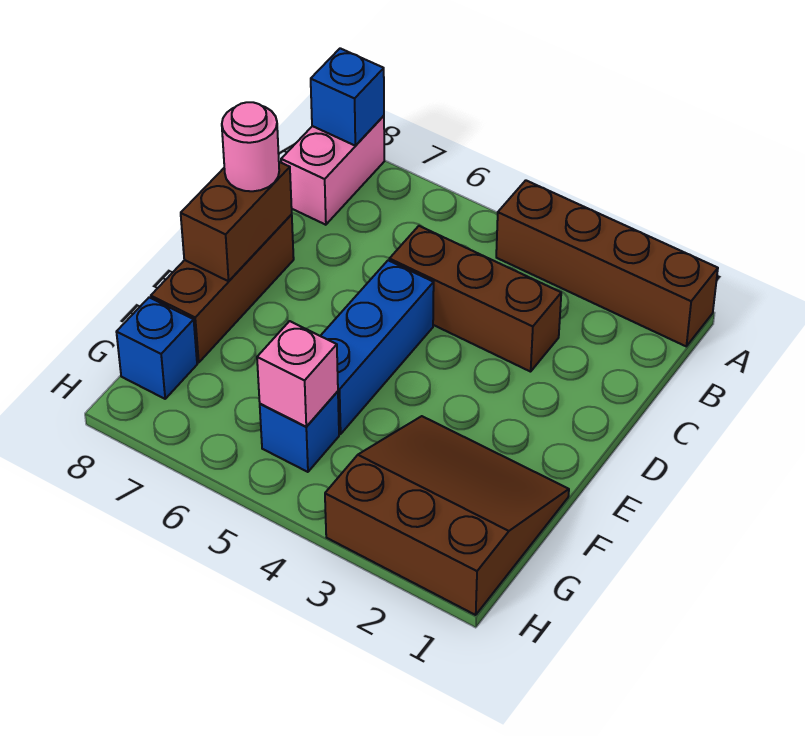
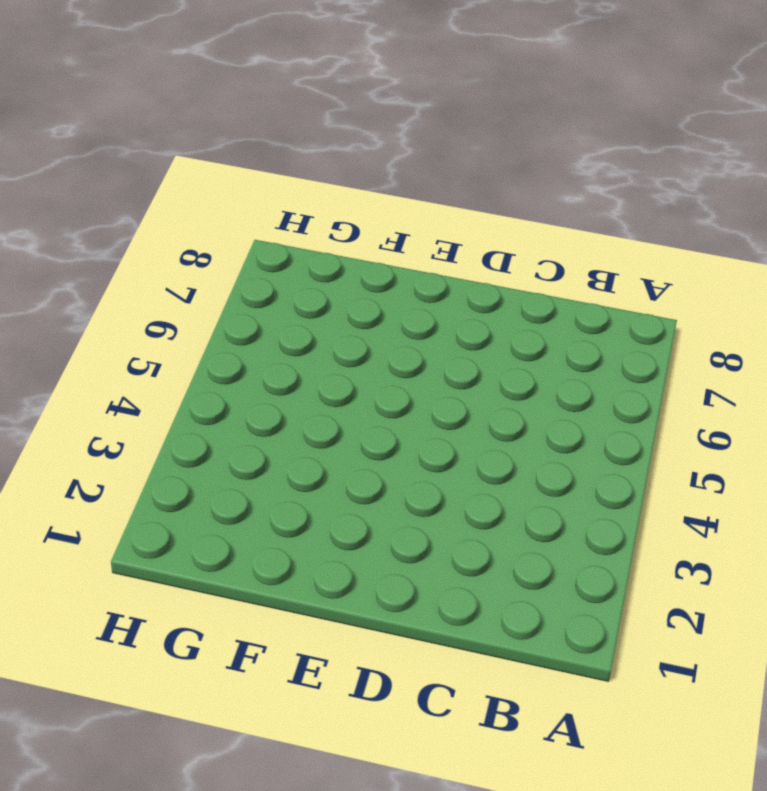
none -> brown brick A1:A4 level 1
none -> pink brick A8:B8 level 1
none -> brown brick C3:C5 level 1

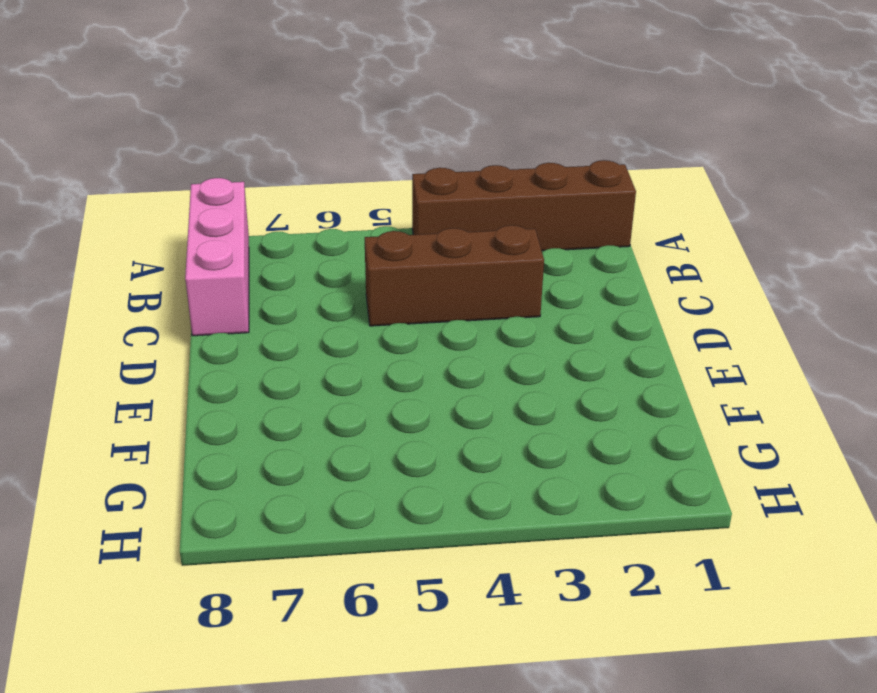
pink brick A8:C8 level 1 -> pink brick A8:B8 level 1
none -> blue brick D5:F5 level 1
none -> brown brick D8:F8 level 1
none -> brown slope F1:H3 level 1 top H

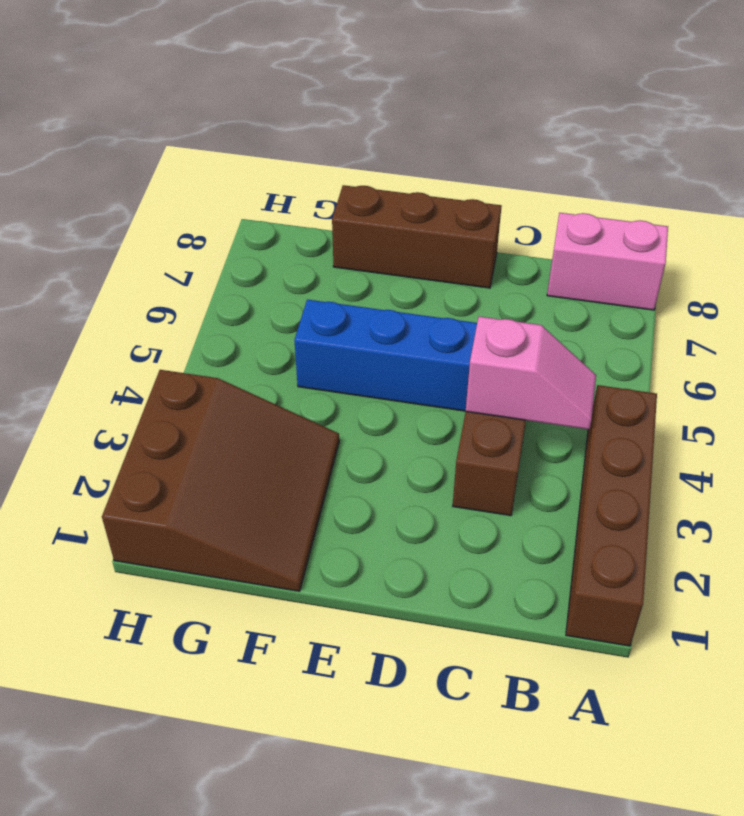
pink slope B4:C4 level 2 top C -> none
none -> blue brick G5 level 1
none -> blue brick G8 level 1
none -> blue brick A8 level 2

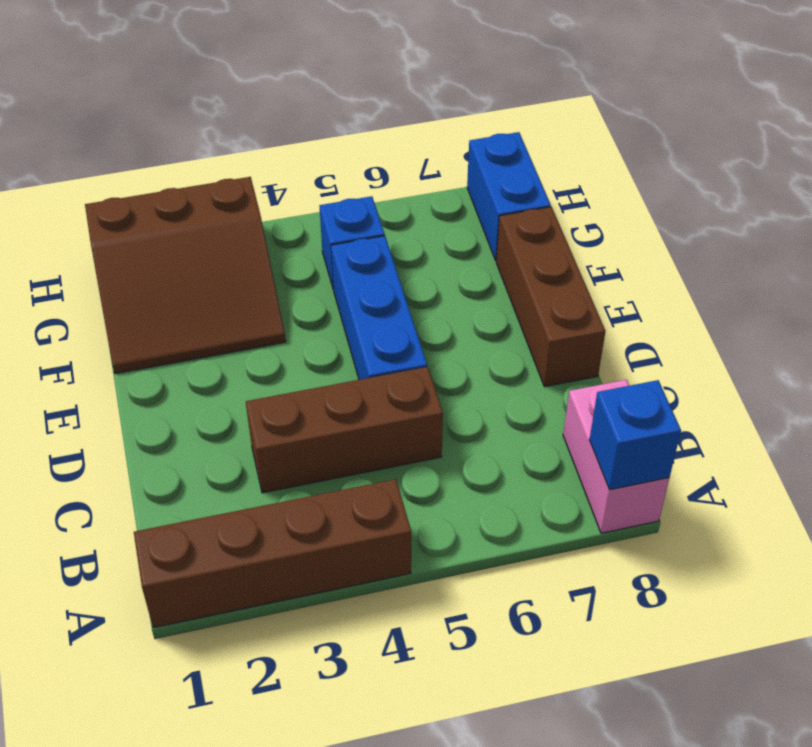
blue brick G8:H8 level 1 -> blue brick G8 level 1
none -> brown brick D8:E8 level 2
none -> pink brick G5 level 2
none -> pink round brick D8 level 3

